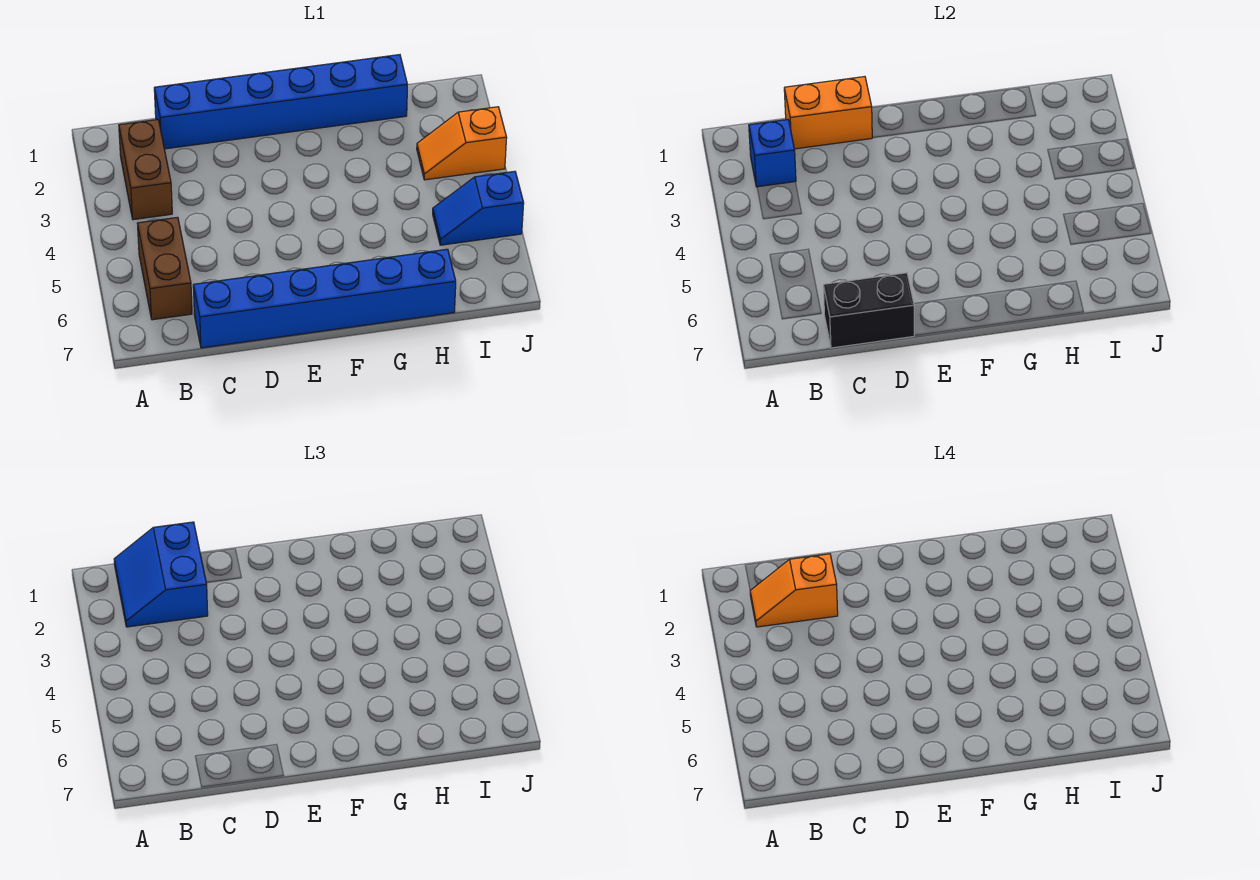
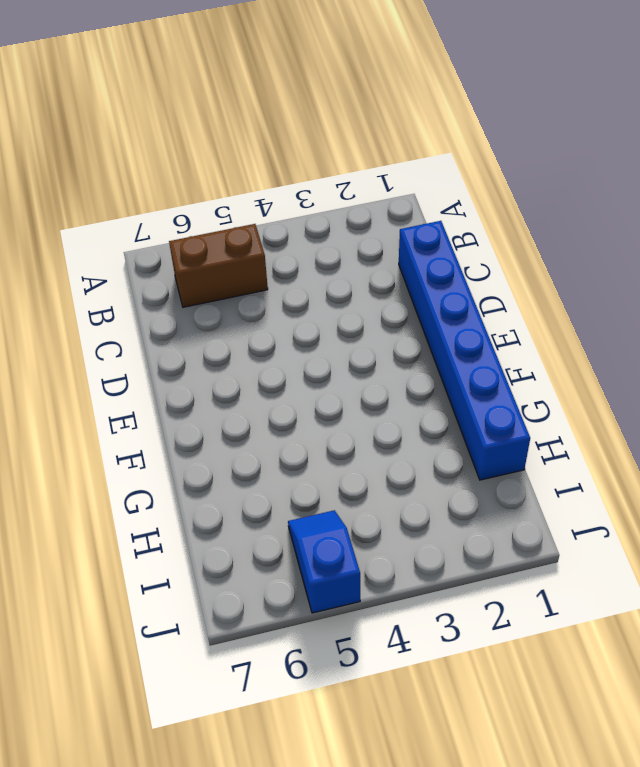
none -> brown brick B2:B3 level 1
none -> blue brick C7:H7 level 1

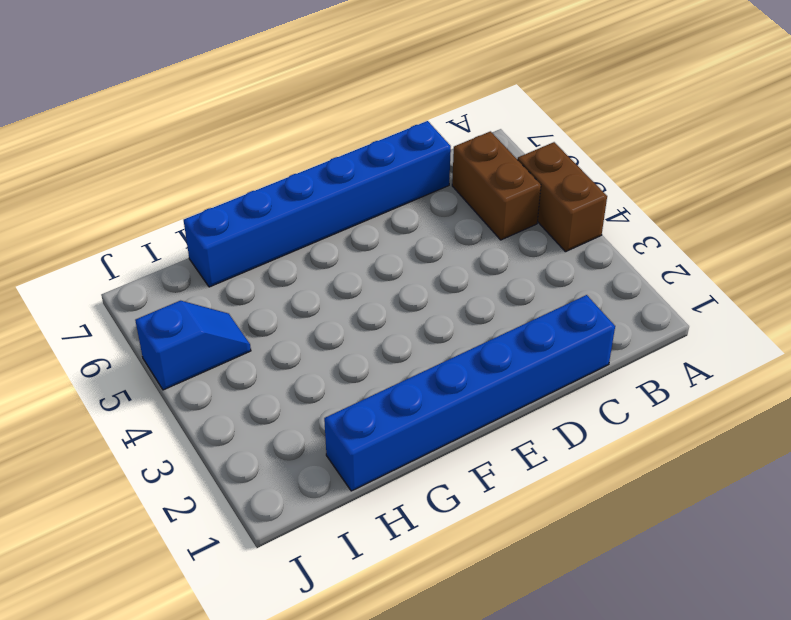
brown brick A4:A5 level 1 -> brown brick B2:B3 level 1
none -> orange slope I3:J3 level 1 top J
none -> blue brick B2 level 2

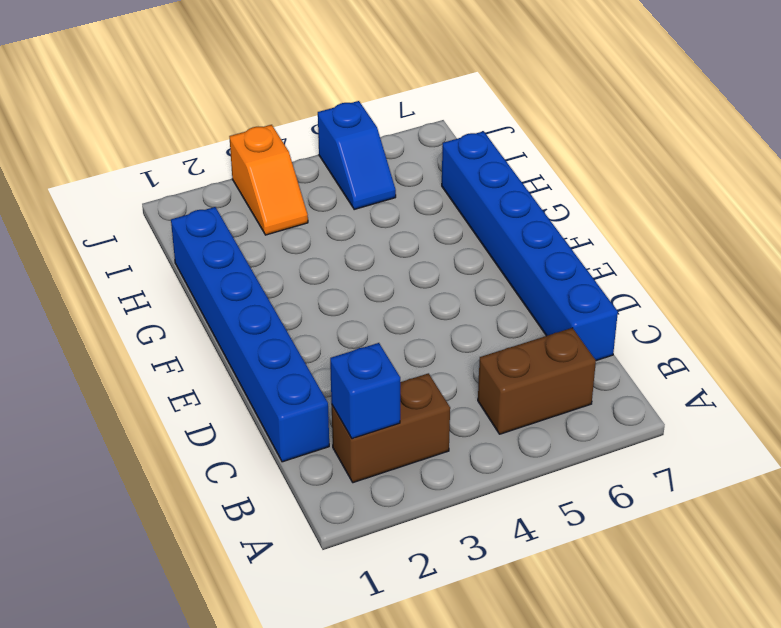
none -> orange brick C1:D1 level 2
none -> black brick C7:D7 level 2

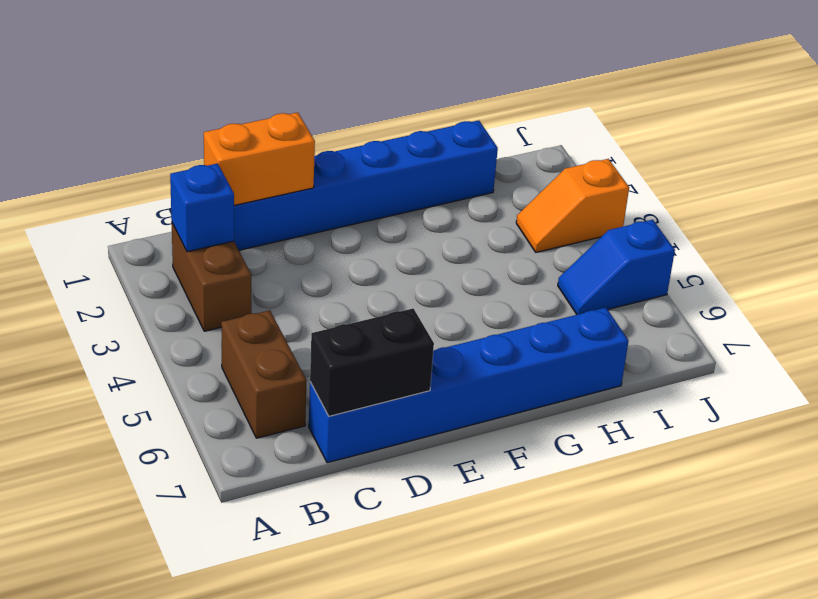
none -> blue slope B1:C2 level 3 top C
none -> orange slope B2:C2 level 4 top C

